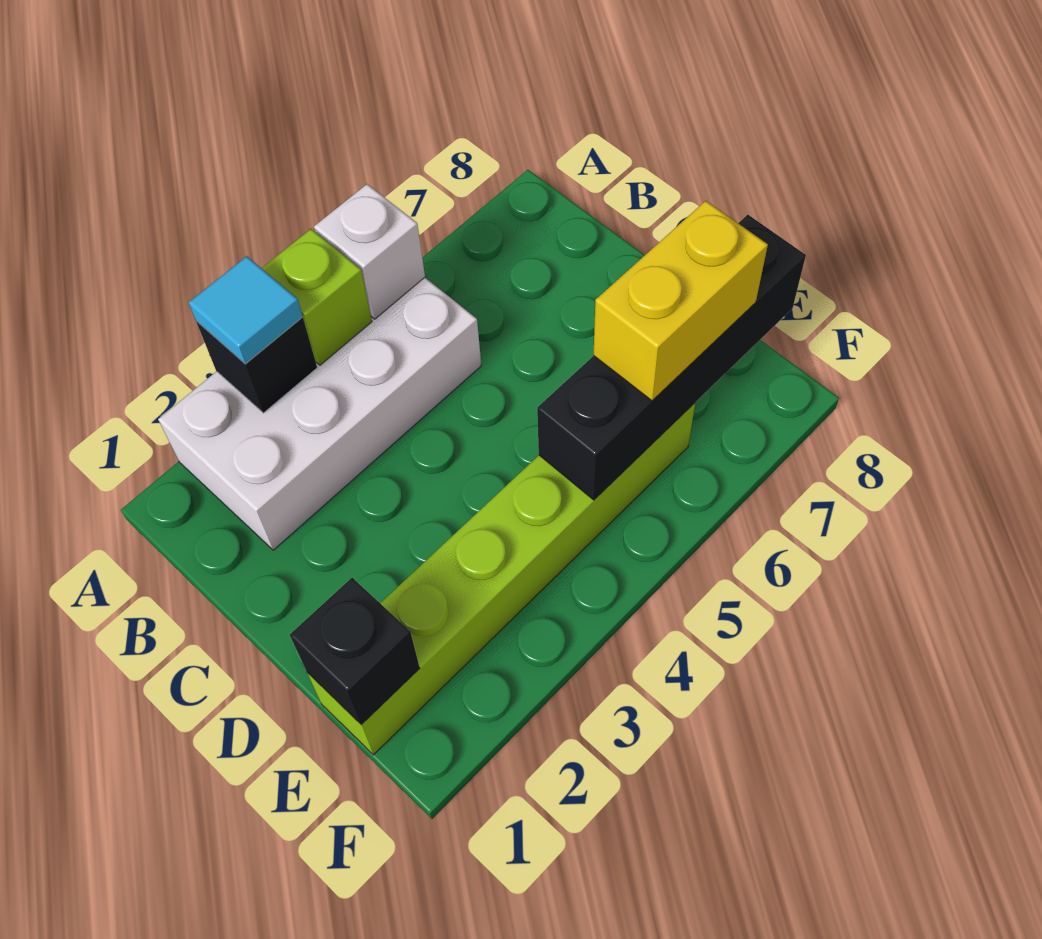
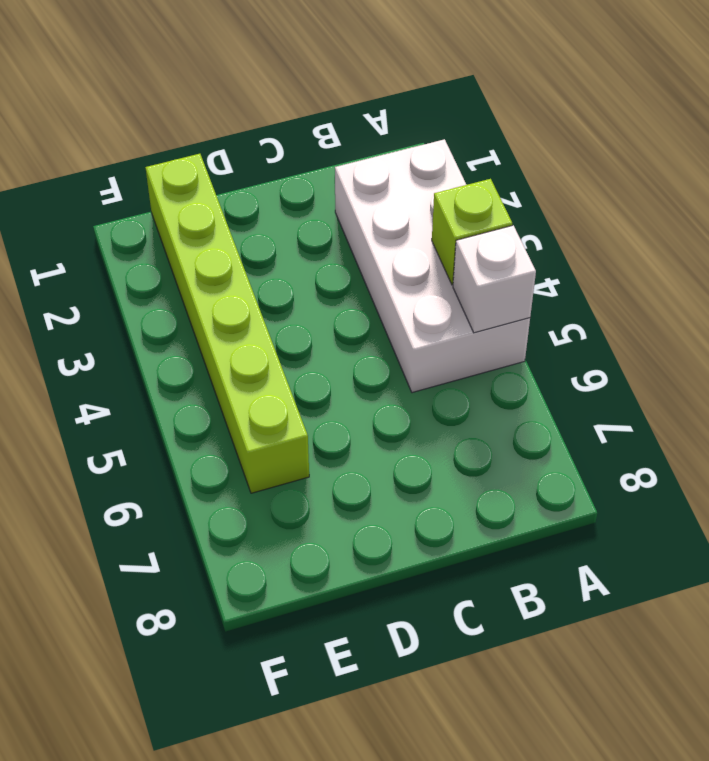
none -> black brick A3 level 2
none -> black brick E1 level 2

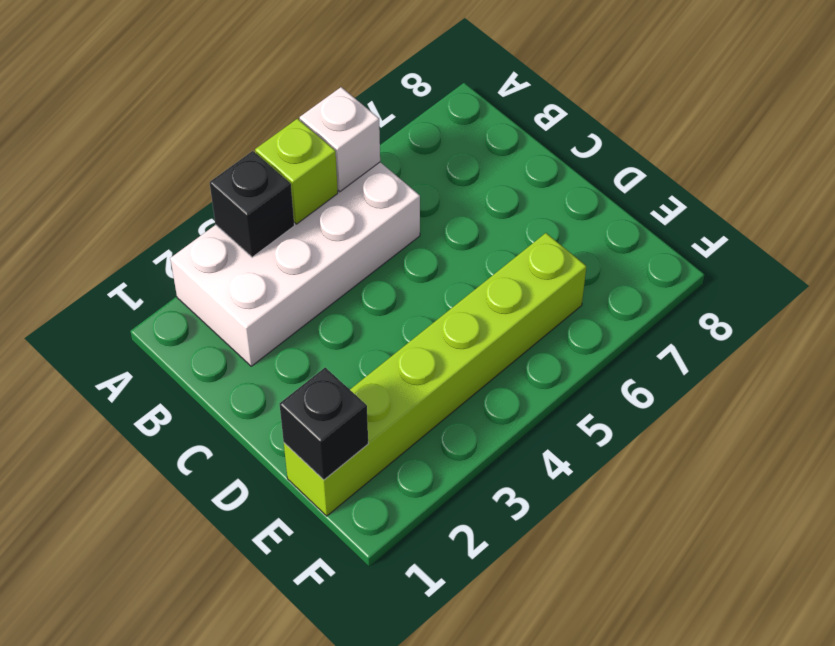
none -> black brick E5:E8 level 2
none -> cyan tile A3 level 3

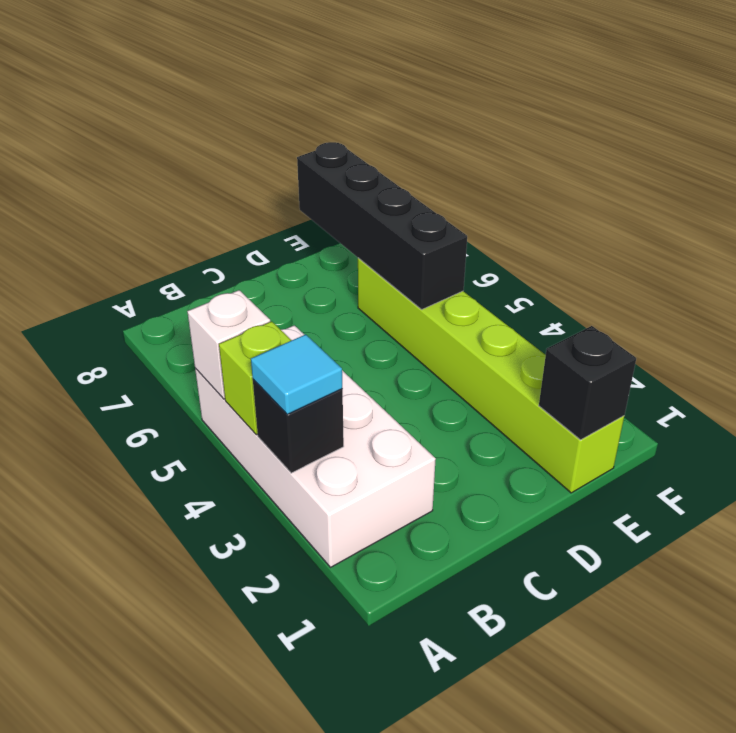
none -> yellow brick E6:E7 level 3

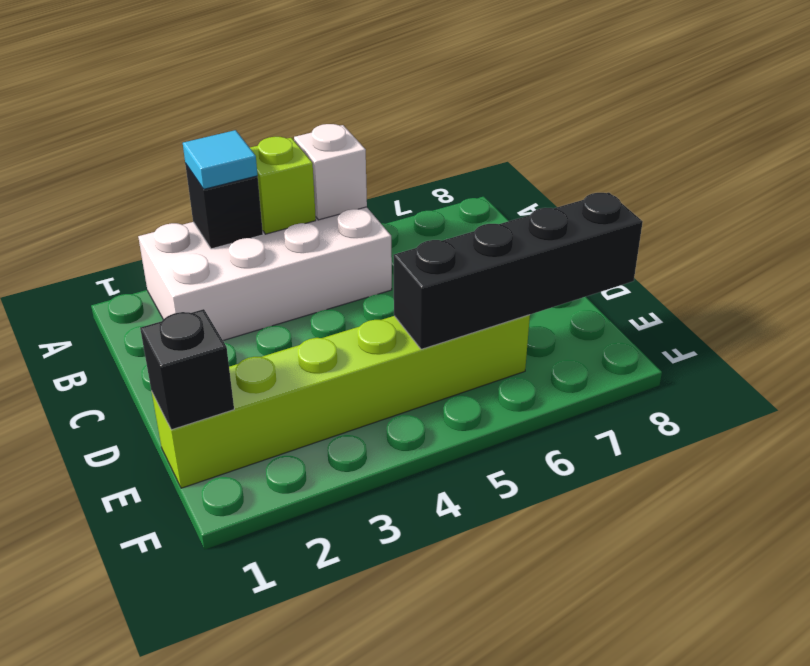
none -> yellow brick E6:E7 level 3

